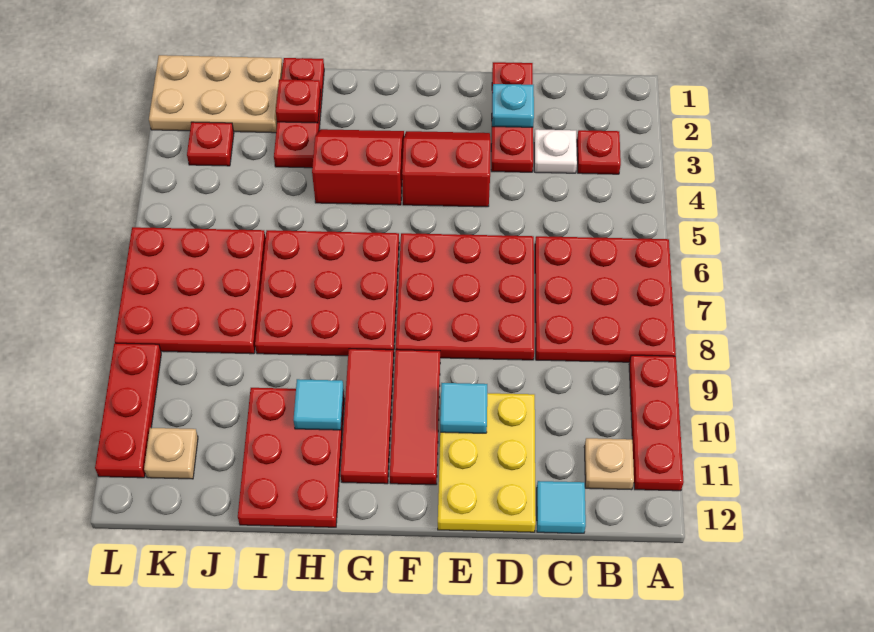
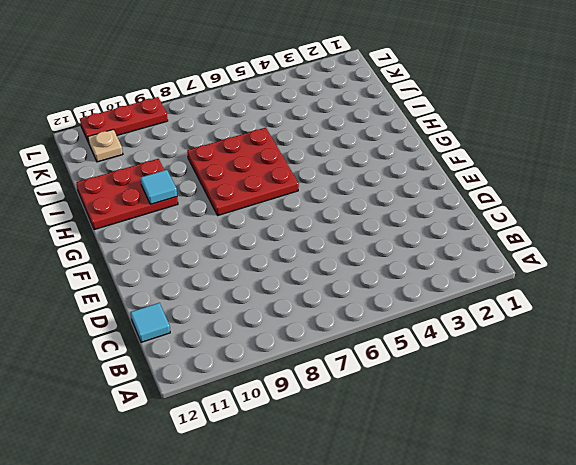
none -> red plate A6:C8 level 1
none -> red plate A9:A11 level 1
none -> red plate B3 level 1

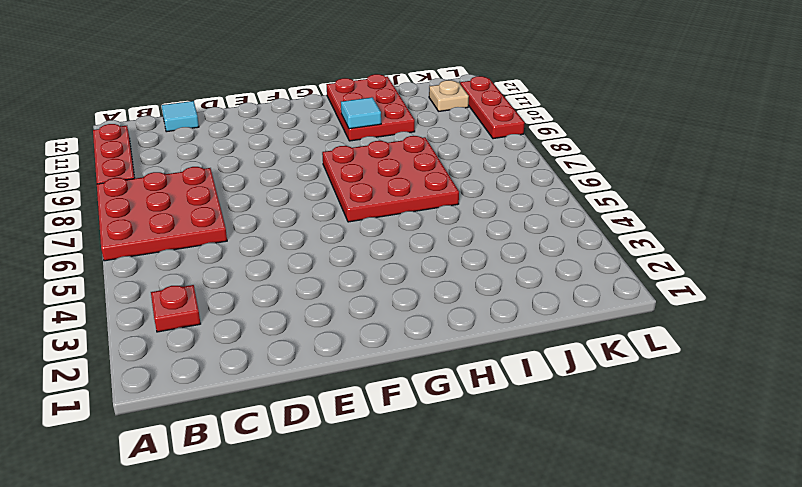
none -> tan plate B11 level 1
none -> white plate C3 level 1
none -> red plate D1:D3 level 1

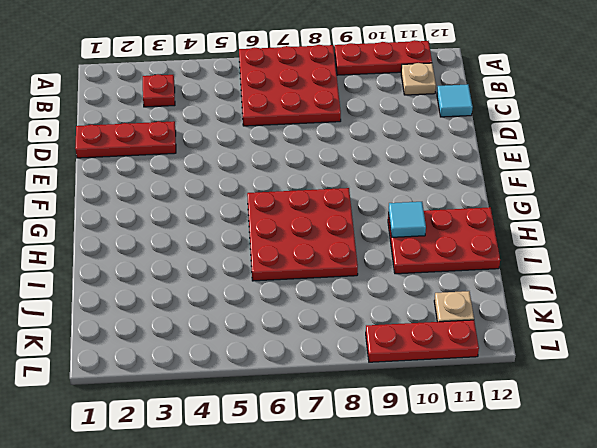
none -> white plate C3 level 1
none -> red plate D6:F8 level 1
none -> yellow plate D10:E12 level 1

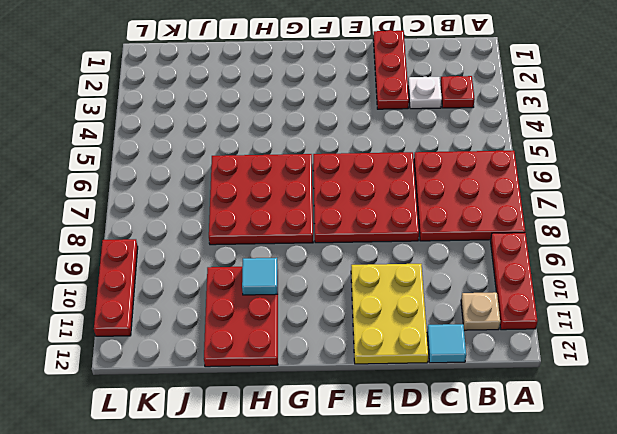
none -> red slope E3:F4 level 1 top 4
none -> red tile F9:F11 level 1
none -> red slope G3:H4 level 1 top 4

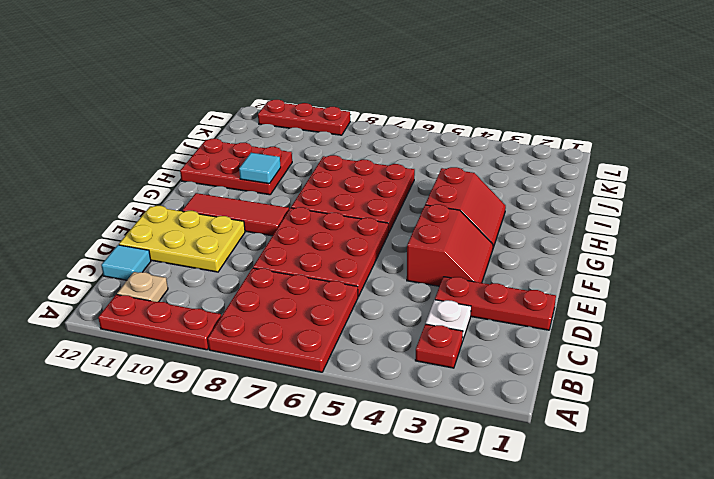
none -> red tile G9:G11 level 1
none -> red plate I1:I3 level 1
none -> tan plate J1:L2 level 1

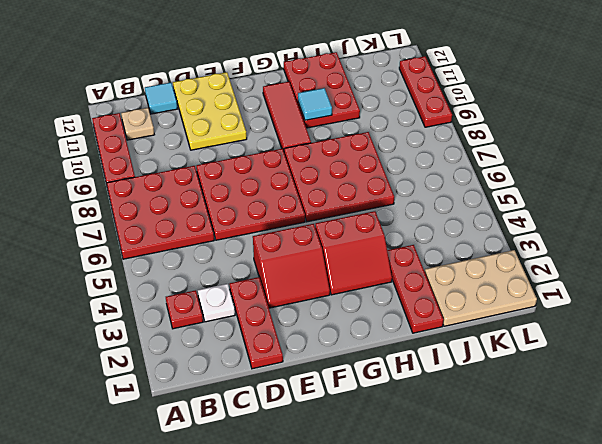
none -> red tile F9:F11 level 1
none -> red plate J6:L8 level 1
none -> red plate K3 level 1

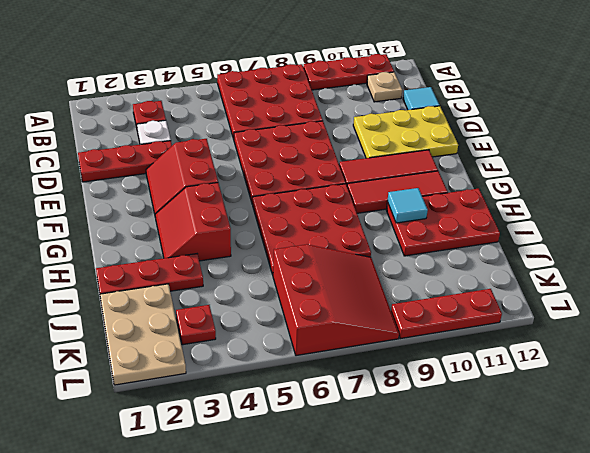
red slope J6:L8 level 1 top 6 -> red plate J6:L8 level 1
none -> tan plate K11 level 1
none -> cyan plate D2 level 2
none -> cyan tile E10 level 2

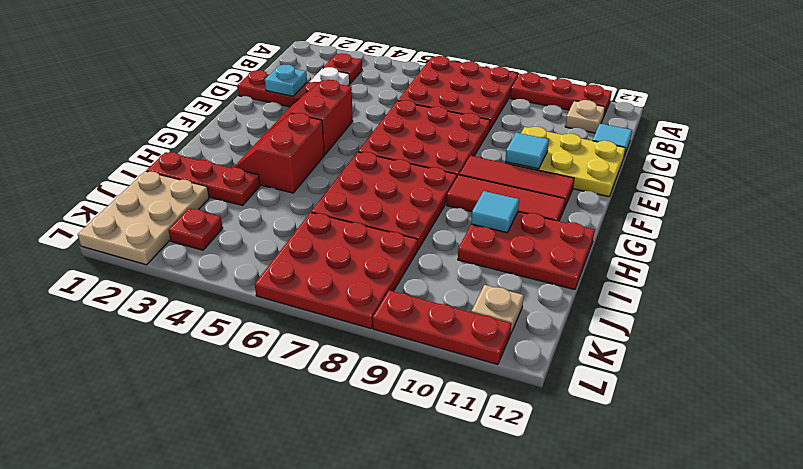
none -> red plate I2 level 2

